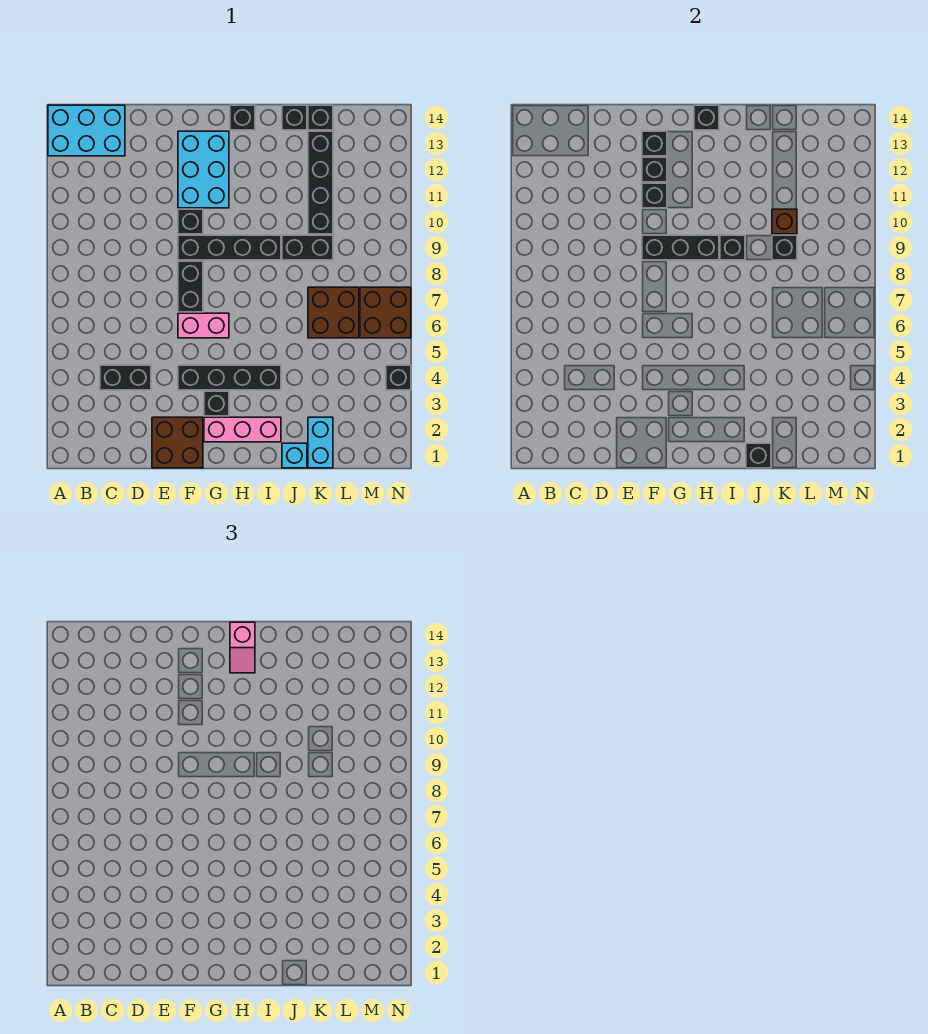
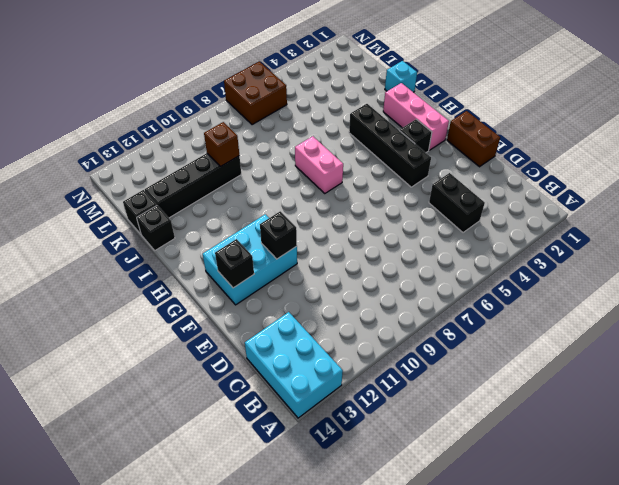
brown brick E1:F1 level 1 -> brown brick E1:F2 level 1
pink brick H7:I7 level 1 -> pink brick F6:G6 level 1
none -> black brick F7:F8 level 1
none -> black brick F9:I9 level 1
none -> black brick F10 level 1
none -> black brick H14 level 1

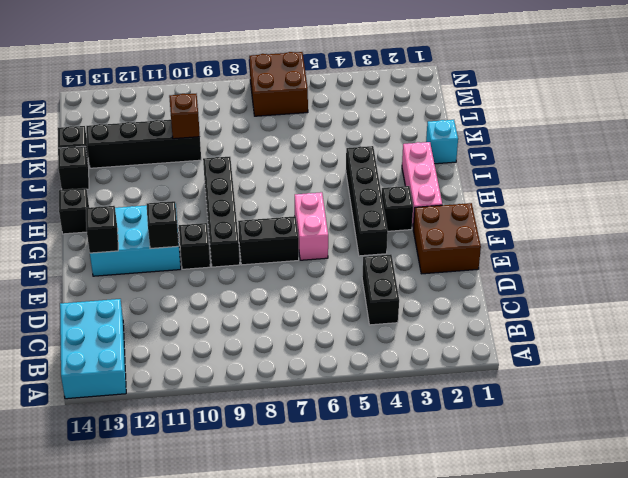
none -> black brick J9:K9 level 1
none -> cyan brick K1:K2 level 1
none -> brown brick K6:L7 level 1
none -> black brick N4 level 1

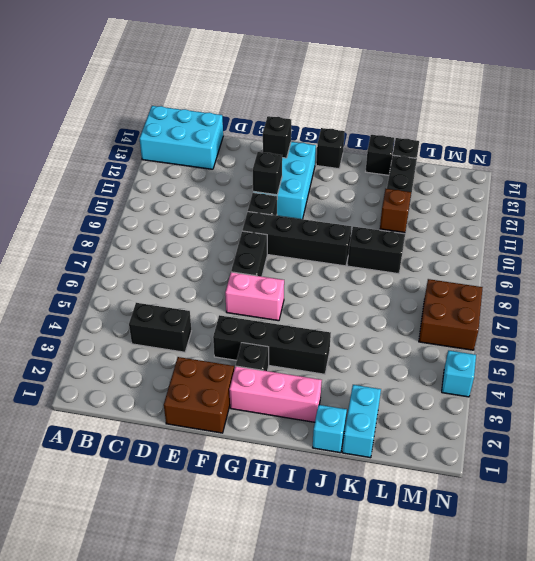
cyan brick N4 level 1 -> black brick N4 level 1
none -> brown brick K6:L7 level 1
none -> black brick F9:H9 level 2
none -> black brick F12 level 2
none -> black brick H14 level 2

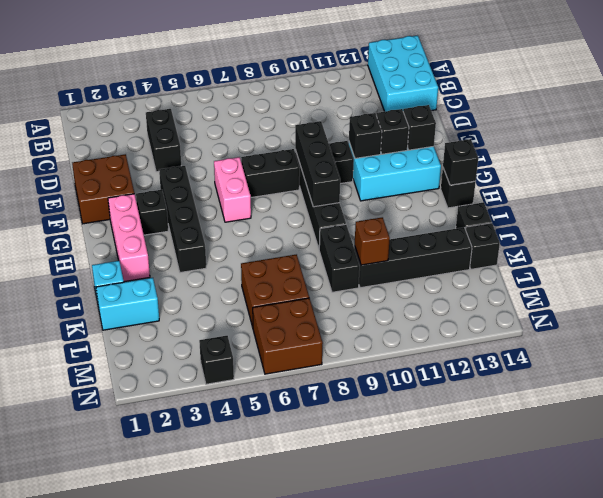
none -> black brick I9 level 2
none -> black brick J1 level 2
none -> black brick K9 level 2
none -> pink slope H13:H14 level 3 top 14

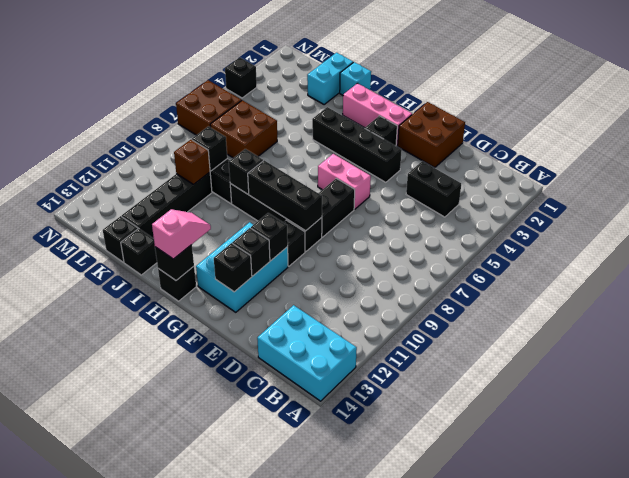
none -> black brick J1 level 2

